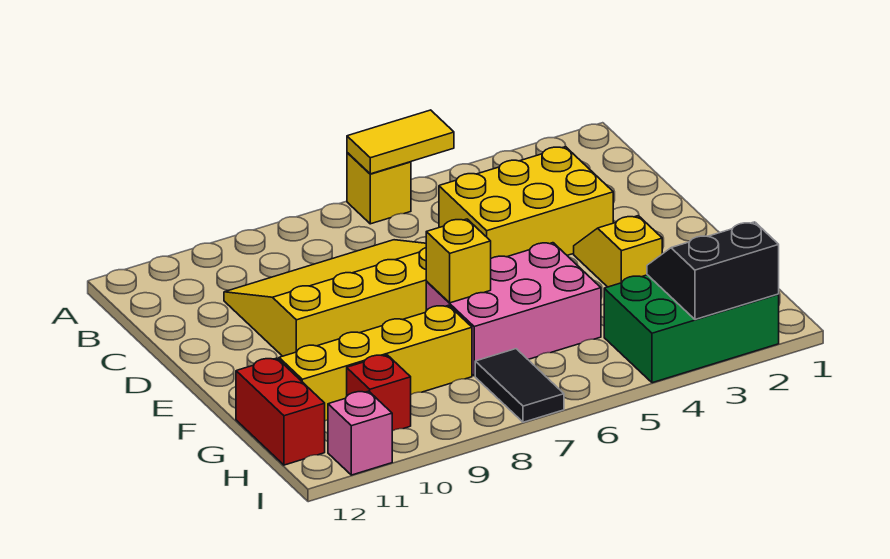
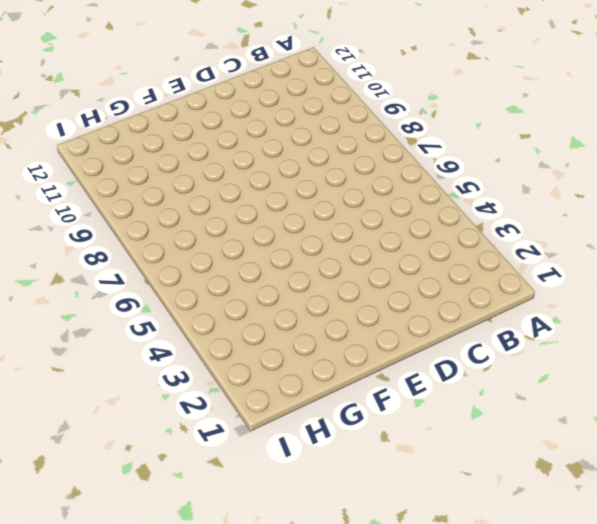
none -> yellow brick A6 level 1
none -> yellow brick C3:D5 level 1
none -> yellow slope C7:E10 level 1 top E

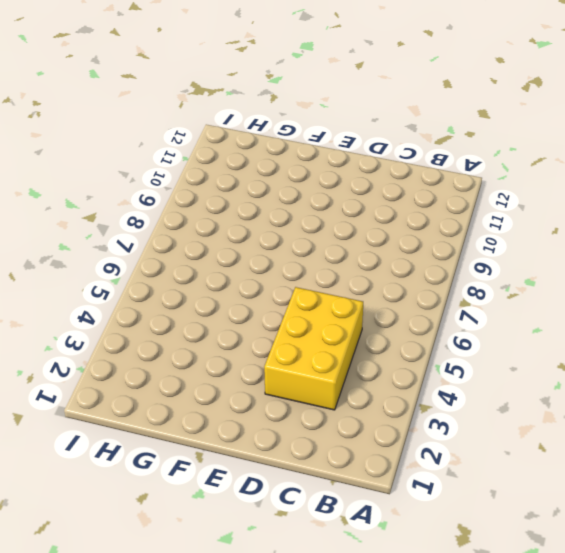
none -> yellow brick A6 level 1
none -> yellow slope C7:E10 level 1 top E
none -> yellow slope E3:F3 level 1 top F

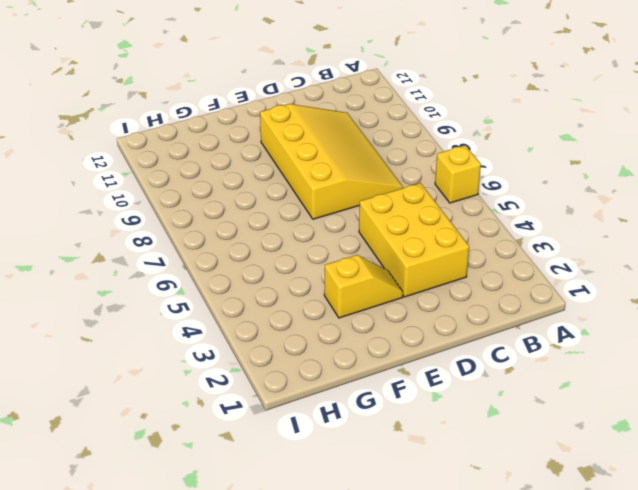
none -> pink brick F5:G7 level 1
none -> yellow brick G8:G11 level 1
none -> red brick G12:H12 level 1

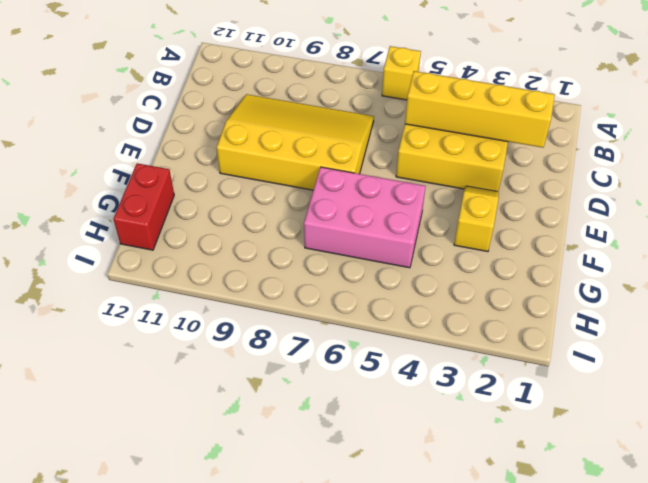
yellow brick C2:C5 level 2 -> yellow brick G8:G11 level 1
none -> green brick H2:I4 level 1
none -> black tile H7:I7 level 1
none -> red brick H10 level 1

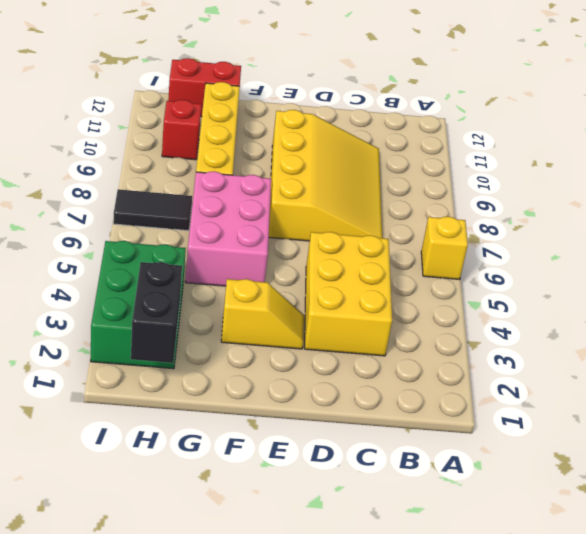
black brick H1:H2 level 2 -> black slope H2:I3 level 2 top I
none -> pink brick I11 level 1
none -> yellow tile A5:A6 level 2
none -> yellow brick F7 level 2

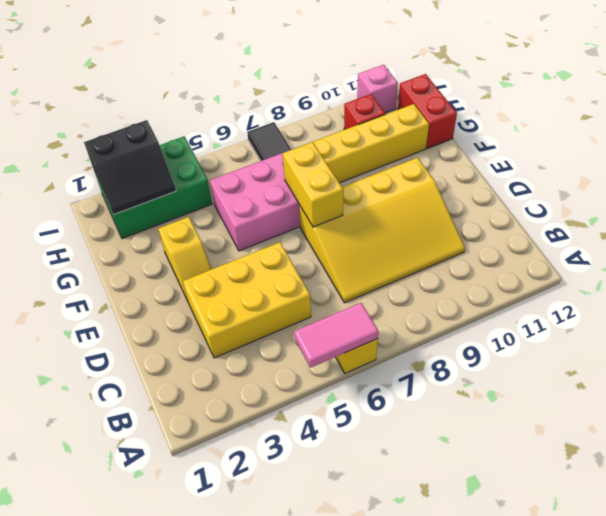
pink tile A5:A6 level 2 -> yellow tile A5:A6 level 2
yellow brick E7:F7 level 2 -> yellow brick F7 level 2

